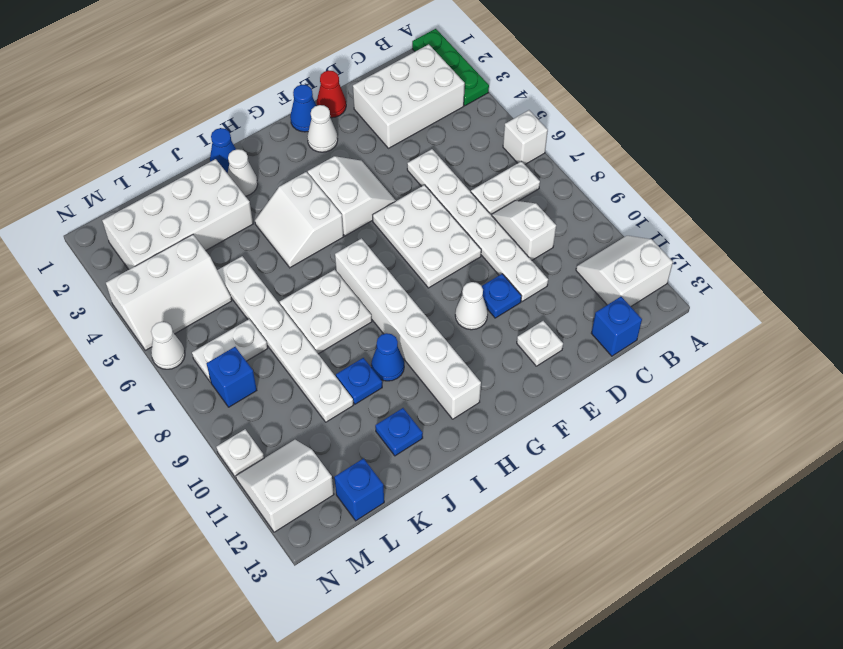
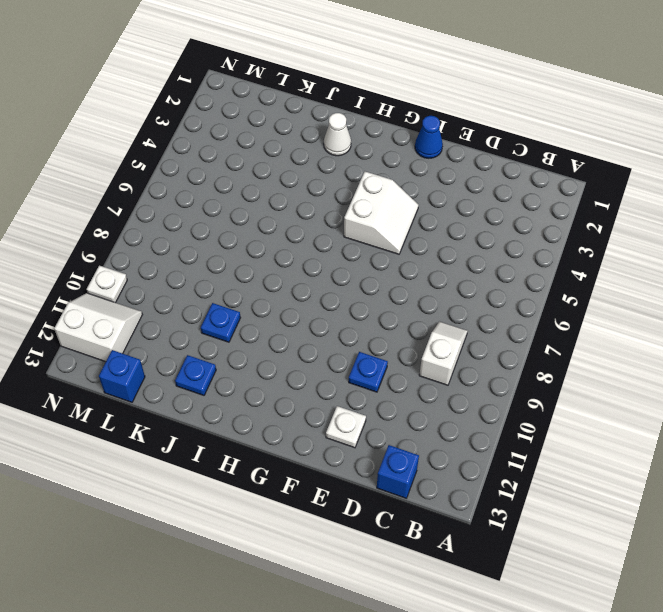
none -> green plate A1:A3 level 1
none -> white brick A6 level 1
none -> white slope A11:B12 level 1 top 12
none -> white brick B2:D3 level 1

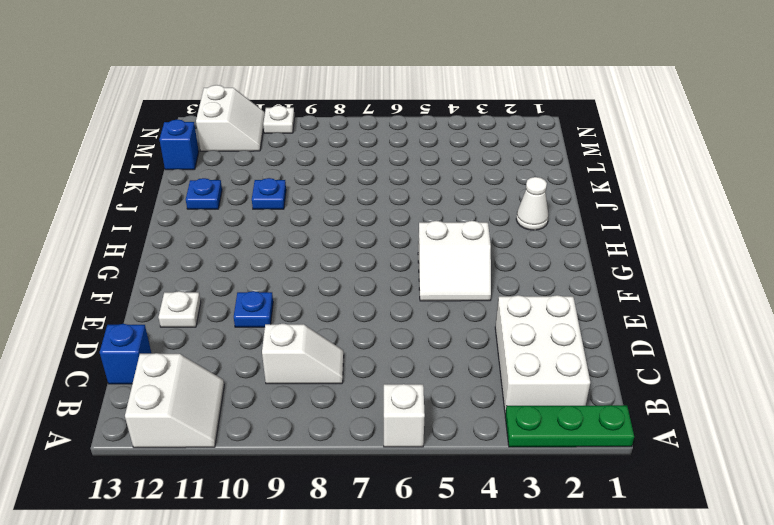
none -> white plate B7:C7 level 1
none -> white plate D5:D10 level 1
none -> red cone E1 level 1
none -> white plate E6:F8 level 1

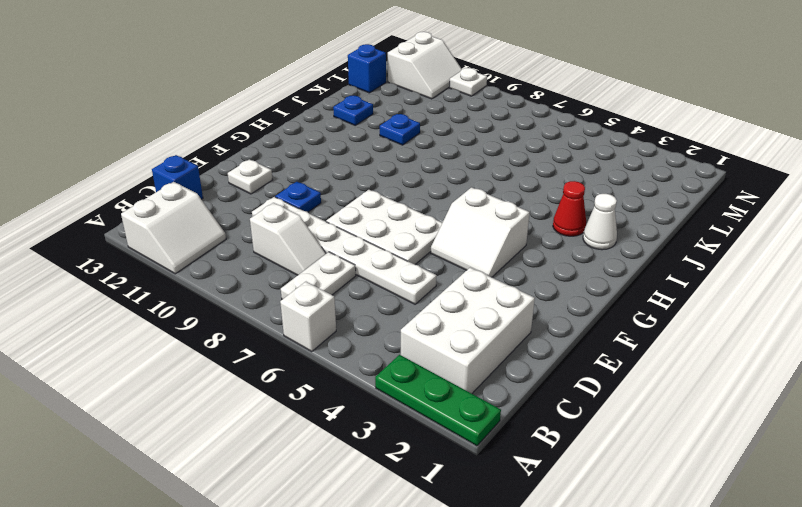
red cone I3 level 1 -> red cone E1 level 1
none -> blue cone F1 level 1
none -> white cone F2 level 1
none -> white cone F10 level 1
none -> white slope H4:I5 level 1 top H

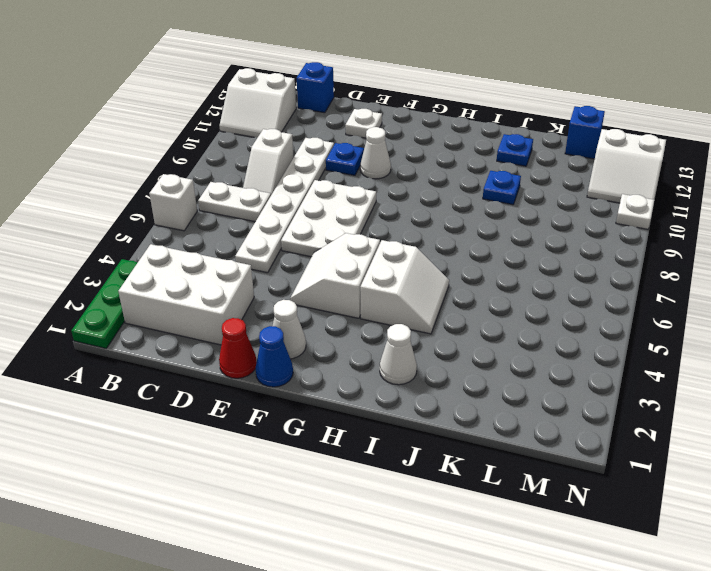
none -> white brick H7:H12 level 1
none -> blue cone I1 level 1
none -> white plate I7:J8 level 1
none -> blue cone I10 level 1

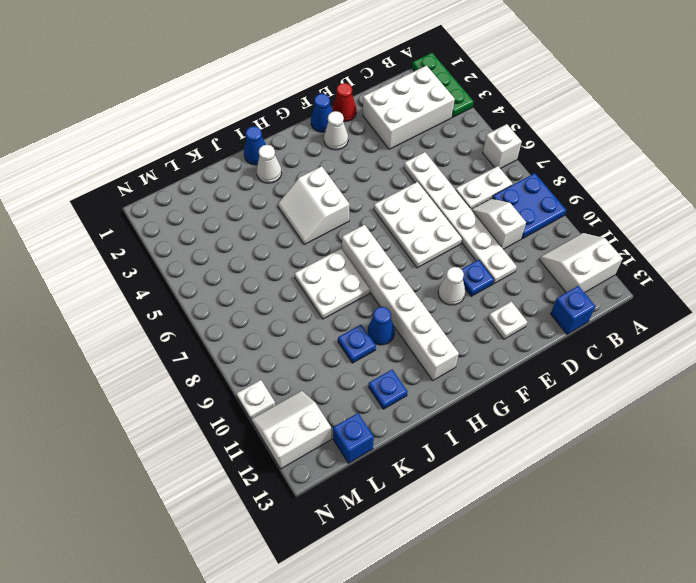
blue plate A8:B9 level 1 -> none
none -> white slope F4:G5 level 1 top G
none -> white brick J2:M3 level 1
none -> white plate K5:K10 level 1
none -> white slope L4:N5 level 1 top 4

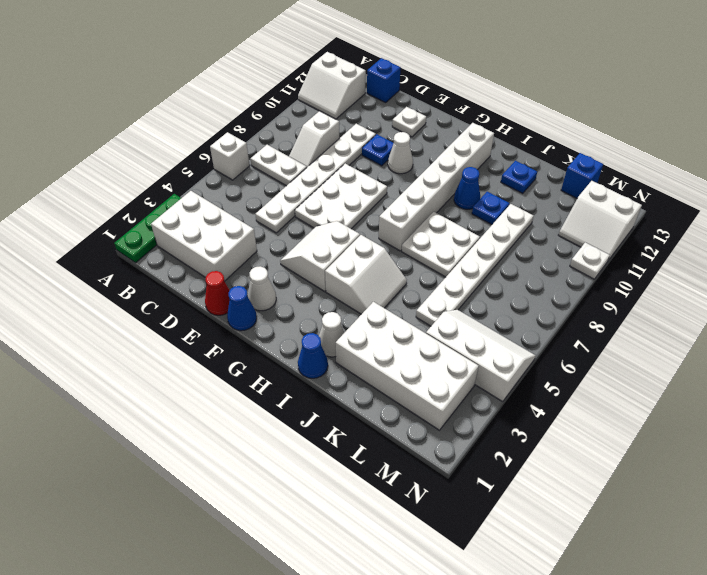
none -> white plate L7:M7 level 1
none -> blue brick M8 level 1
none -> white cone N6 level 1

